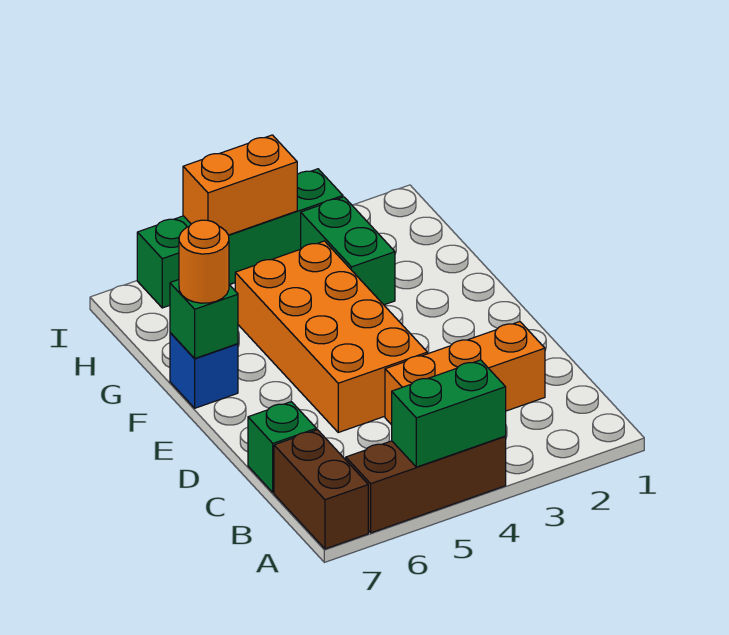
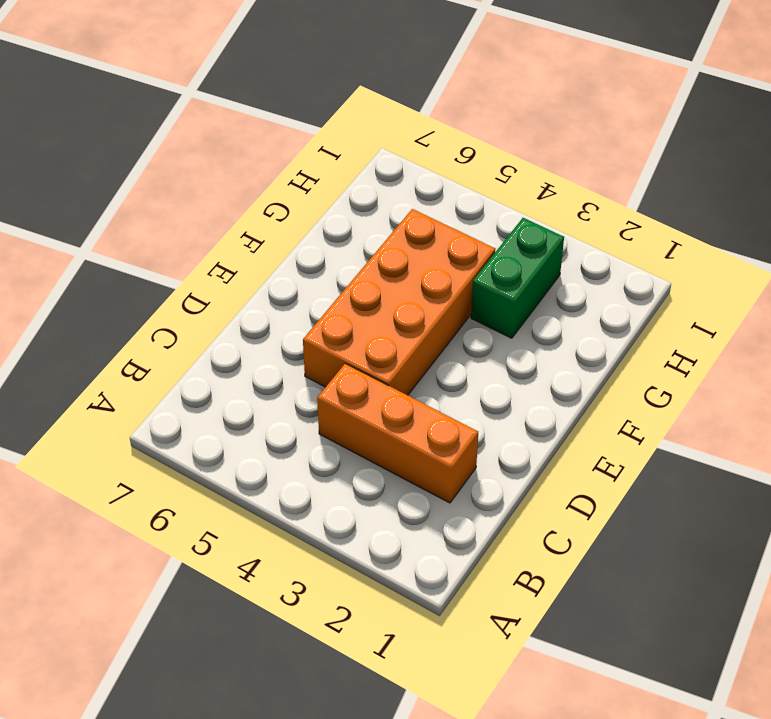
none -> brown brick A4:A6 level 1
none -> brown brick A7:B7 level 1
none -> green brick C7 level 1

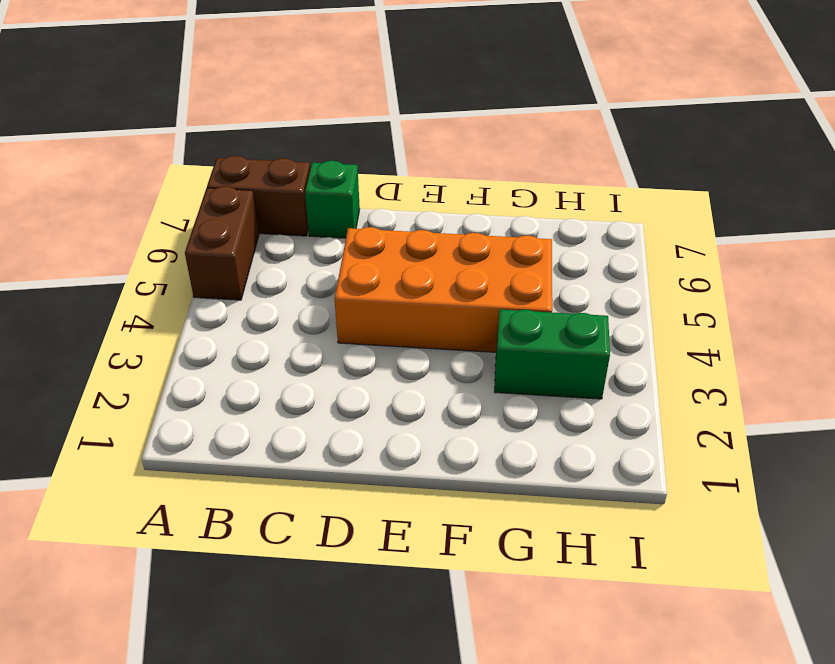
brown brick A5:A6 level 1 -> brown brick A4:A6 level 1
none -> orange brick C2:C4 level 1
none -> blue brick F7 level 1
none -> green brick I3:I6 level 1

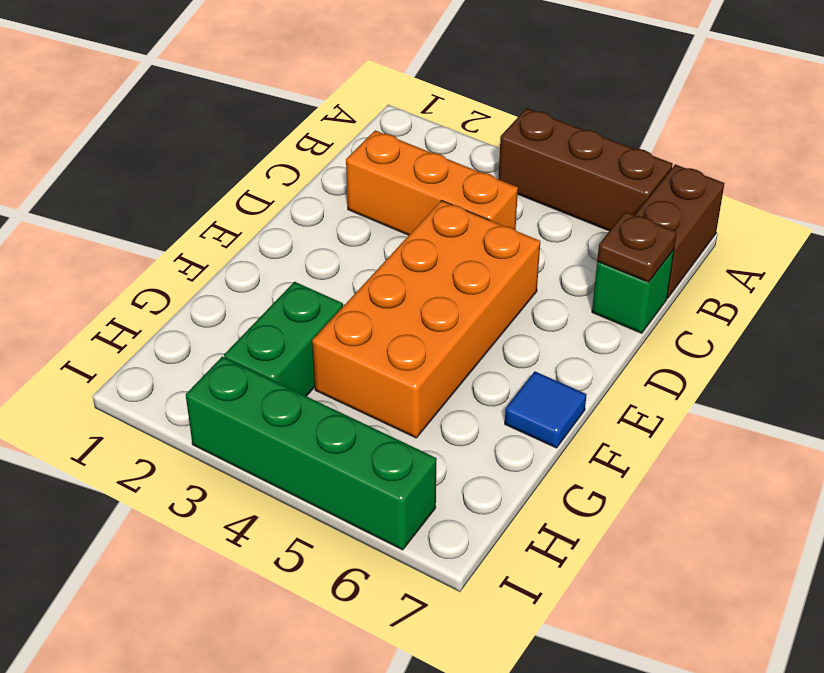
brown plate C7 level 2 -> none
blue tile F7 level 1 -> blue brick F7 level 1
none -> green brick A4:A5 level 2
none -> green brick F7 level 2
none -> orange brick I4:I5 level 2

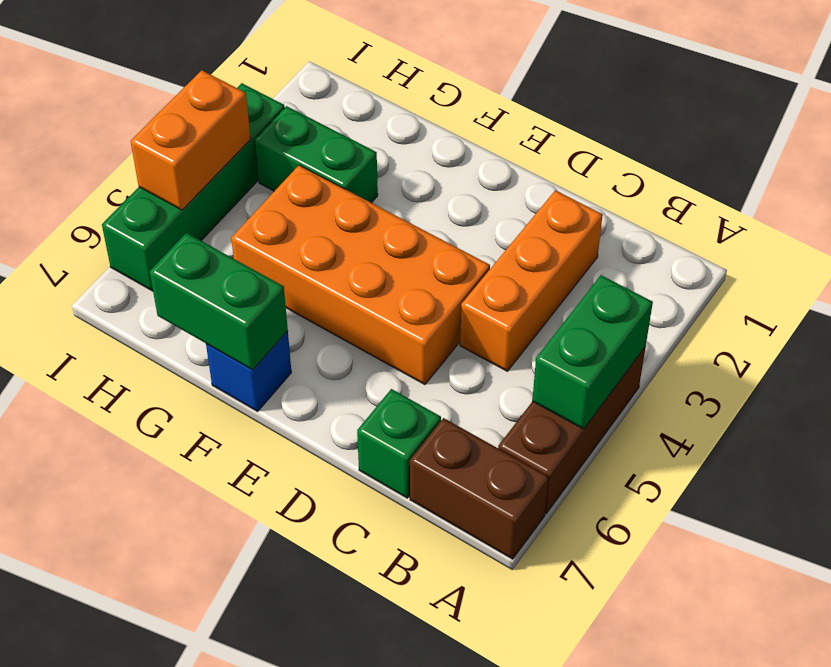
green brick F7:G7 level 2 -> green brick F7 level 2
none -> orange round brick F7 level 3

